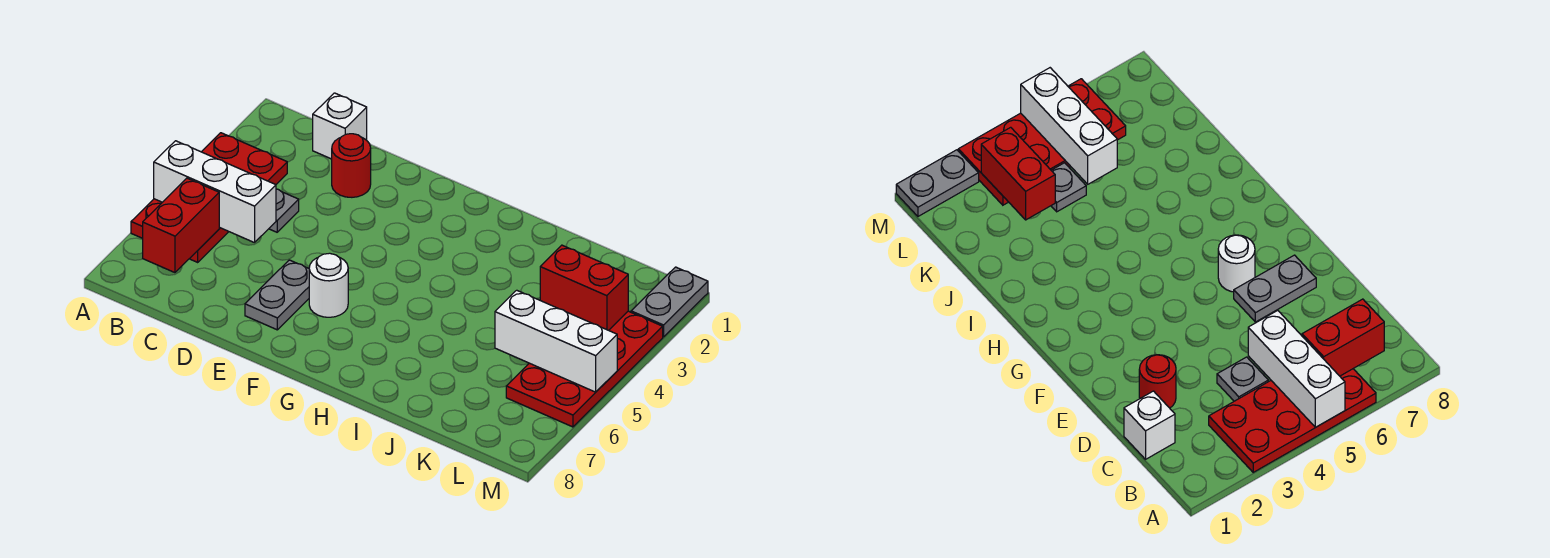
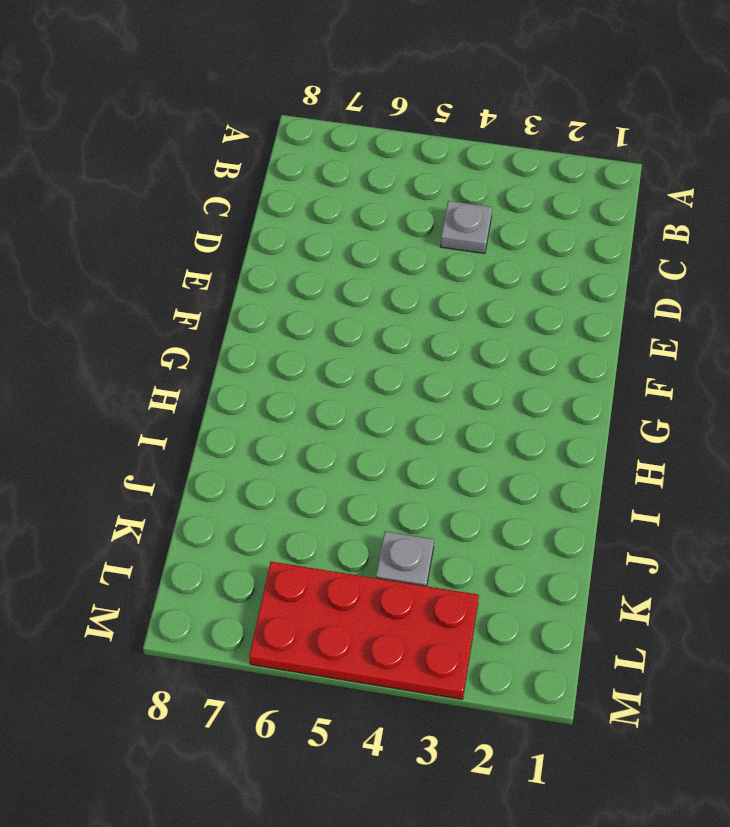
none -> red plate A3:B6 level 1
none -> white brick C1 level 1
none -> red round brick D2 level 1

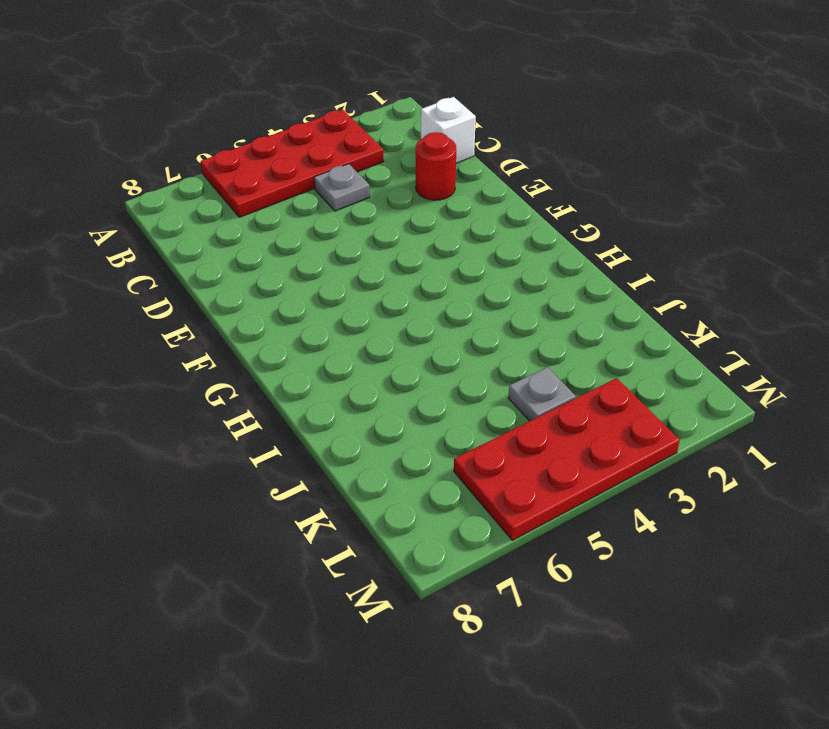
none -> grey plate E6:E7 level 1
none -> white round brick F6 level 1
none -> grey plate M1:M2 level 1

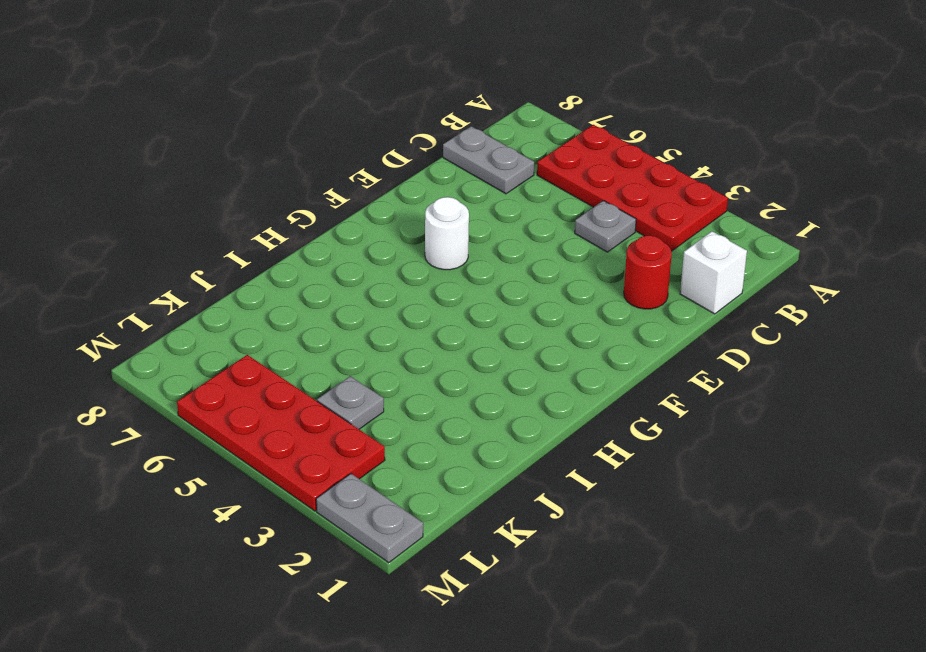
grey plate C7:C8 level 1 -> grey plate E6:E7 level 1
none -> white brick A5:C5 level 2
none -> red brick B6:B7 level 2
none -> red brick K3:L3 level 2

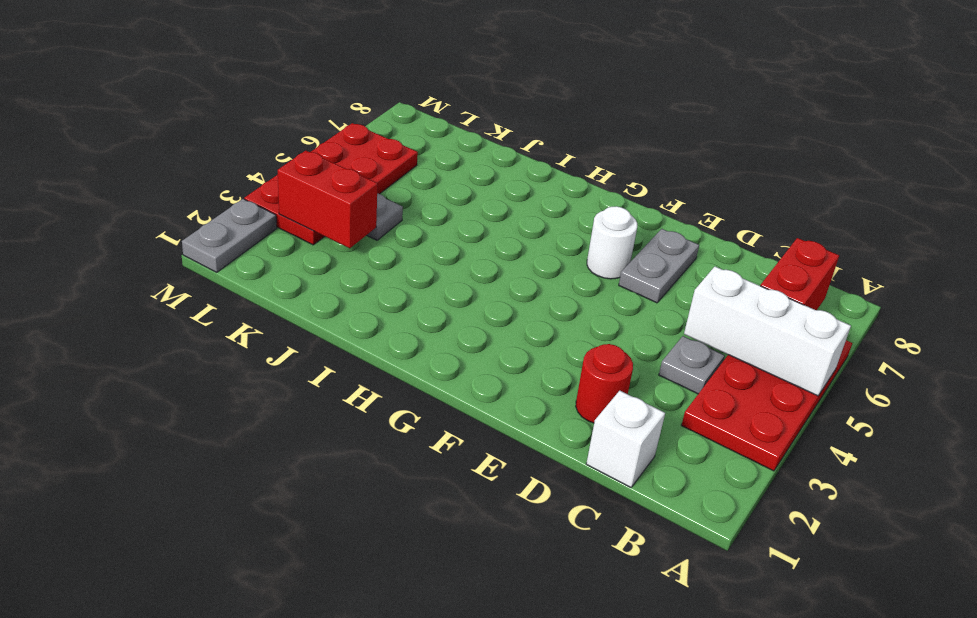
none -> white brick K5:M5 level 2

